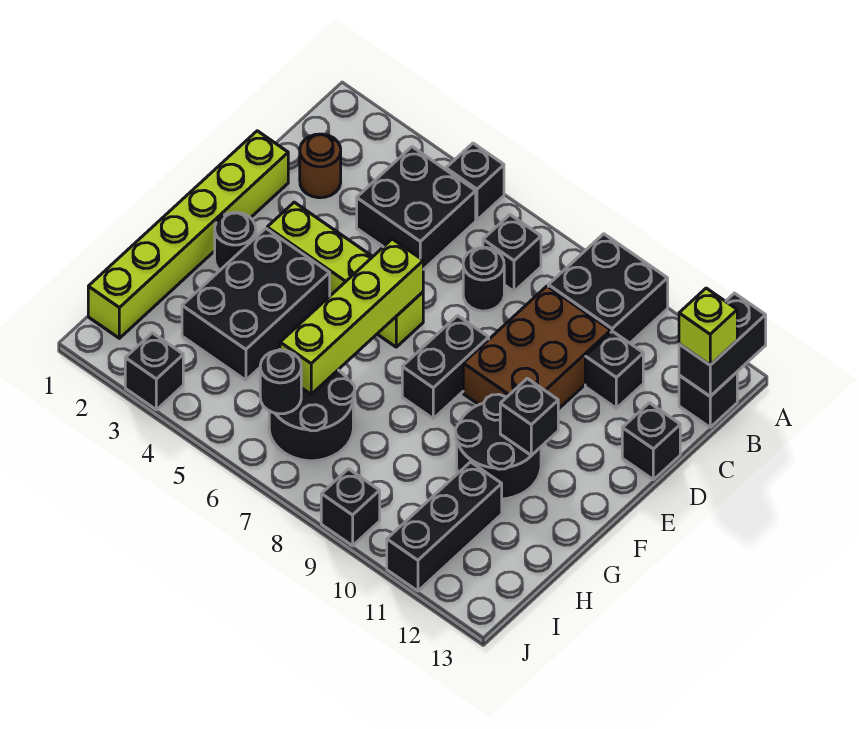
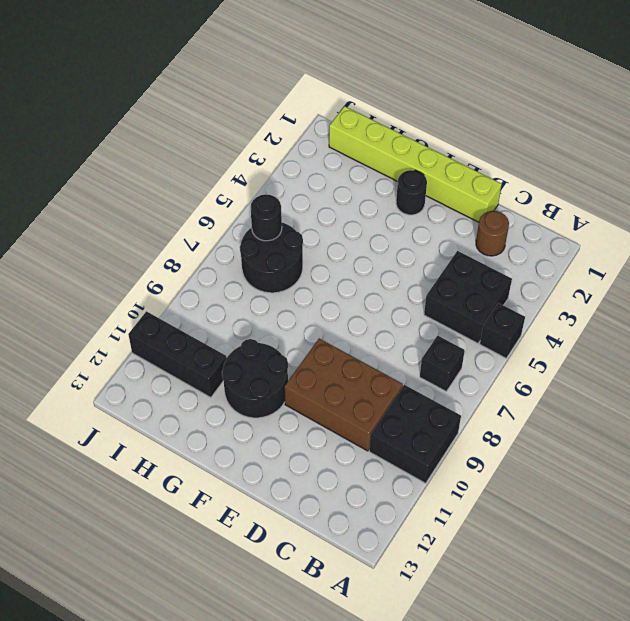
none -> black brick B13 level 1
none -> black round brick C7 level 1
none -> black brick C11 level 1

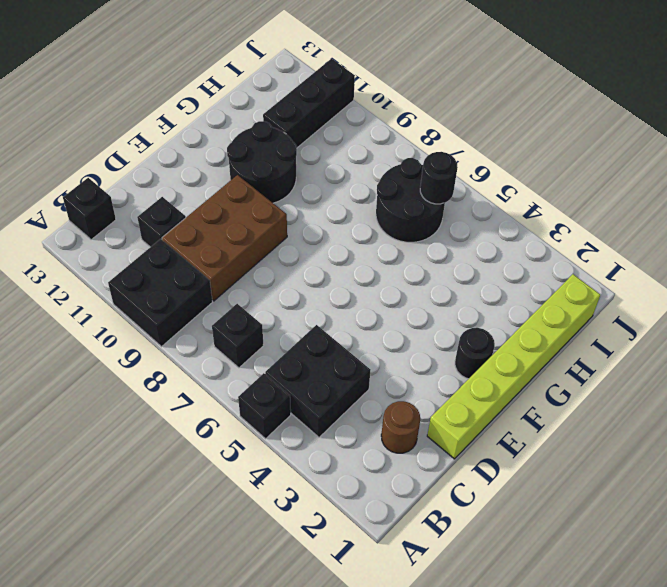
none -> black round brick C7 level 1
none -> black brick D13 level 1
none -> lime brick E3:E6 level 1

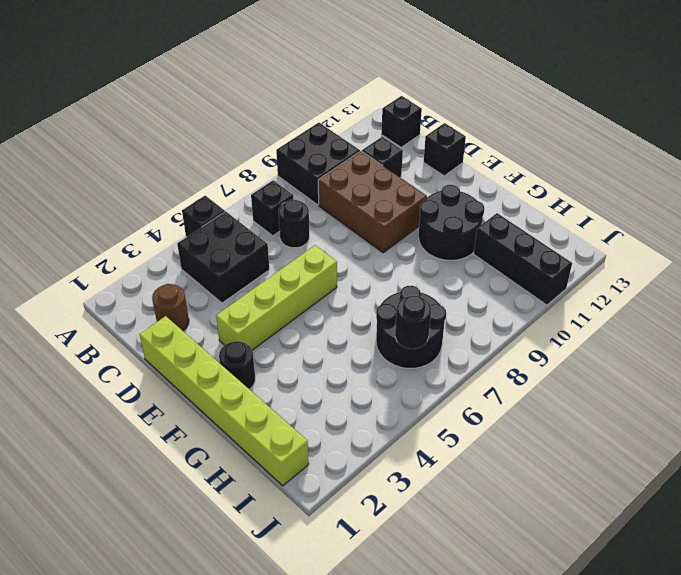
none -> black brick E8:F8 level 1
none -> black brick F3:H4 level 1
none -> black brick J3 level 1

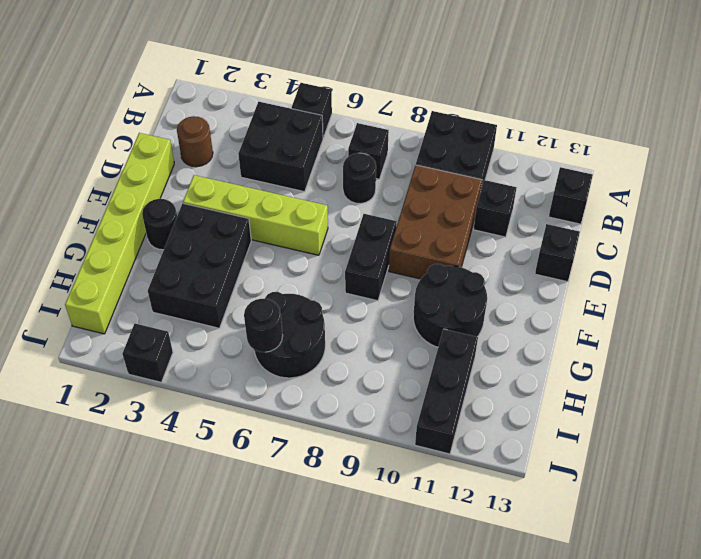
none -> black brick J9 level 1
none -> black brick A13:B13 level 2
none -> lime brick E6:H6 level 2

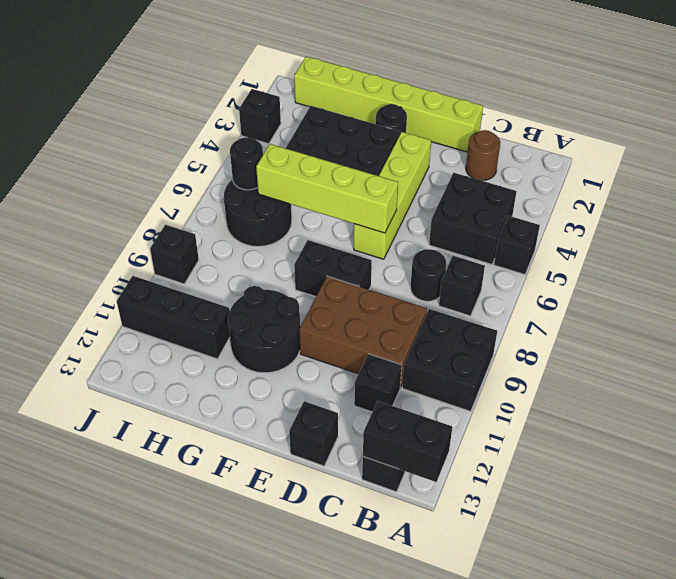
none -> black brick F11 level 2
none -> lime brick B13 level 3

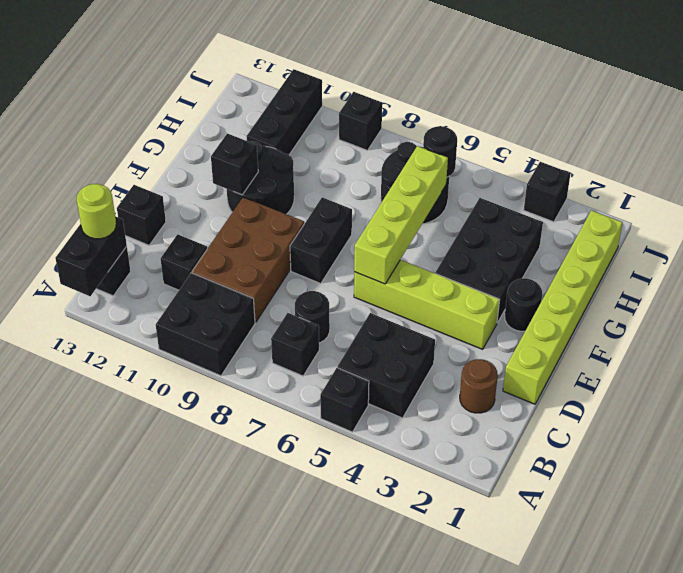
lime round brick B13 level 3 -> lime brick B13 level 3

